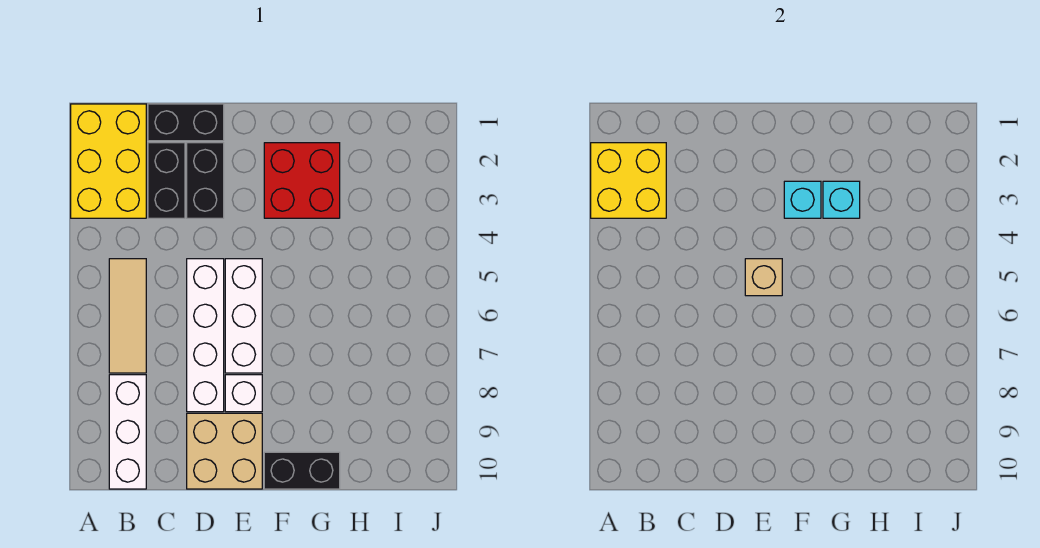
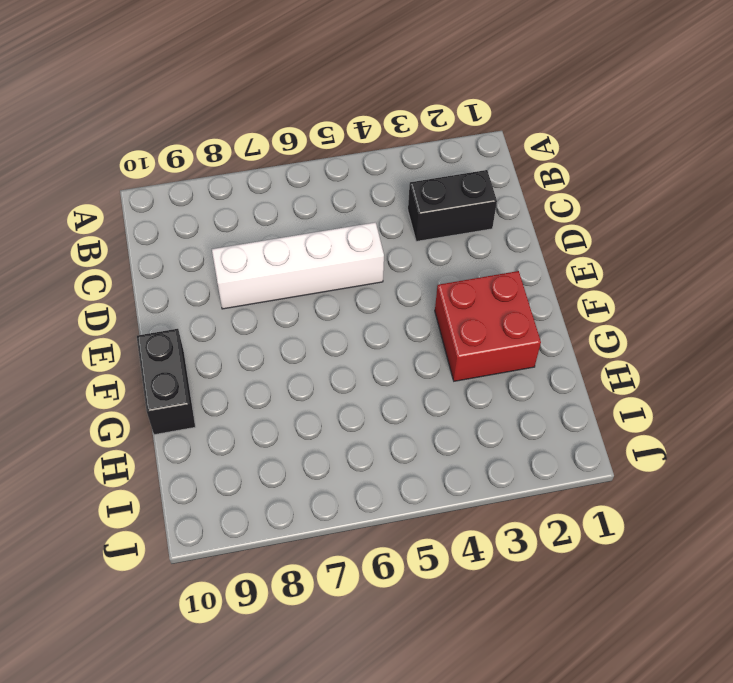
none -> yellow brick A1:B3 level 1
none -> tan tile B5:B7 level 1
none -> white brick B8:B10 level 1

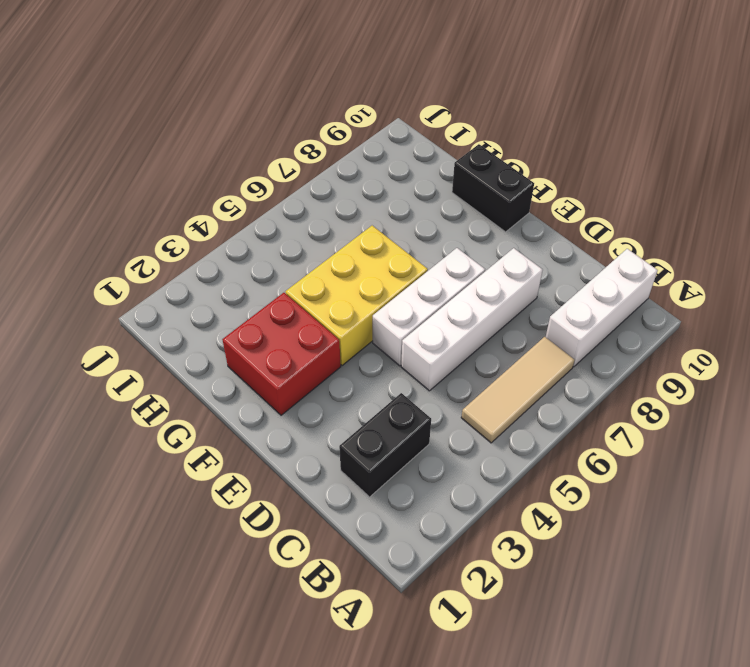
yellow brick F4:G6 level 1 -> yellow brick A1:B3 level 1
none -> black brick C1:D1 level 1
none -> black brick D2:D3 level 1
none -> tan brick D9:E10 level 1

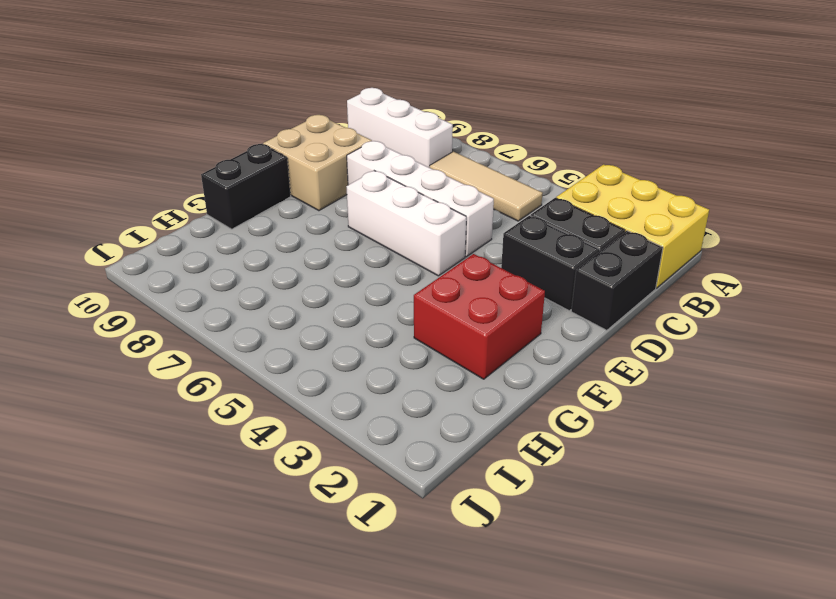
none -> white brick E8 level 1
none -> yellow brick A2:B3 level 2
none -> tan brick E5 level 2

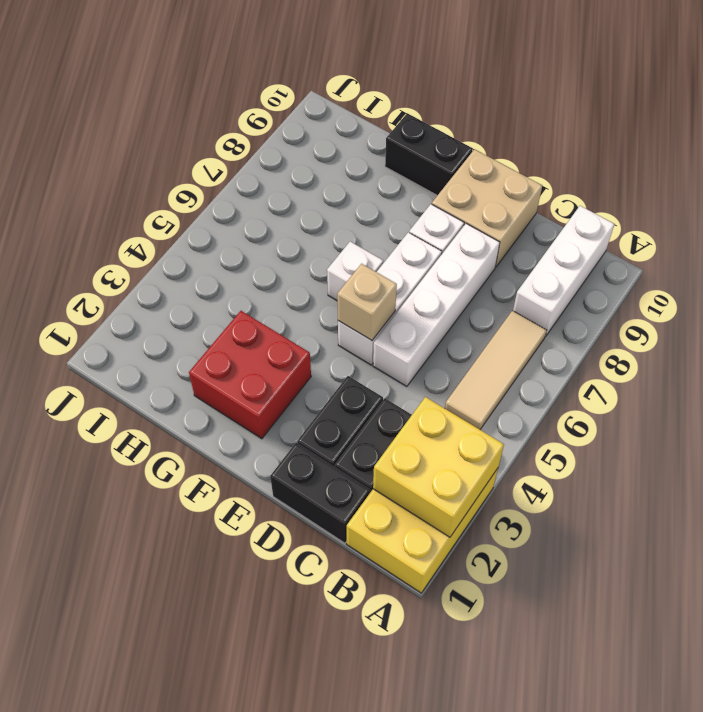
white brick F6 level 1 -> none
none -> cyan brick F3 level 2
none -> cyan brick G3 level 2

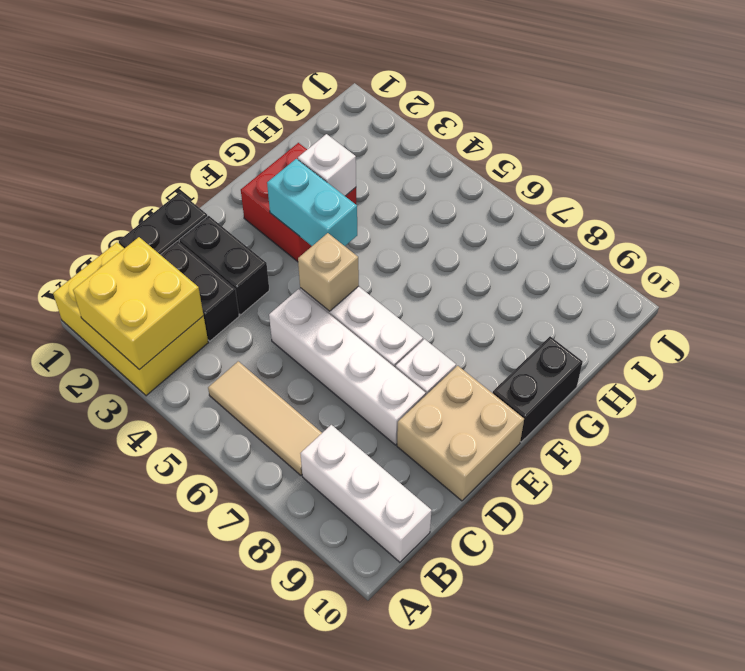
cyan brick F3:F4 level 2 -> cyan brick F3 level 2
white brick G3 level 2 -> cyan brick G3 level 2

